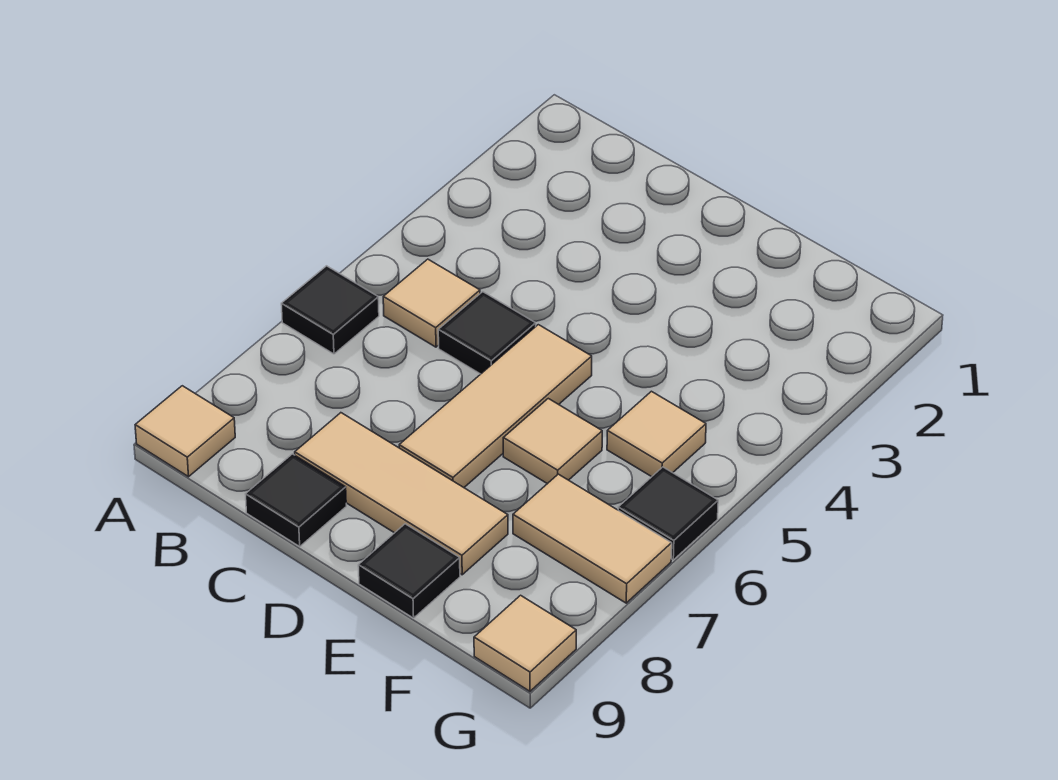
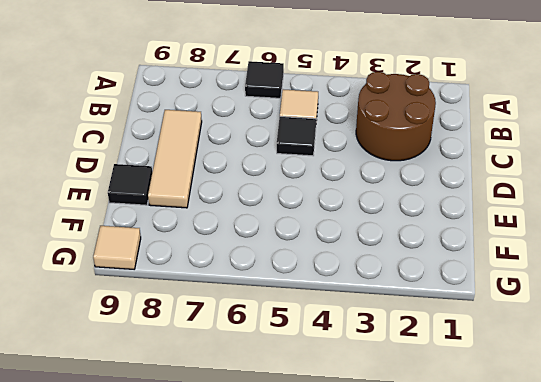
brown round brick B2:C3 level 1 -> none
none -> tan tile A9 level 1
none -> black tile C9 level 1
none -> tan tile D5:D7 level 1

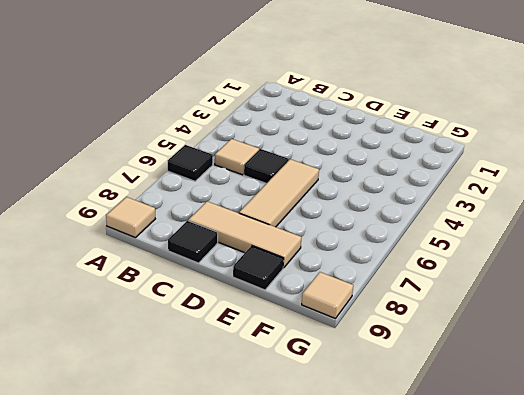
none -> tan tile E6 level 1
none -> tan tile F5 level 1
none -> tan tile F7:G7 level 1

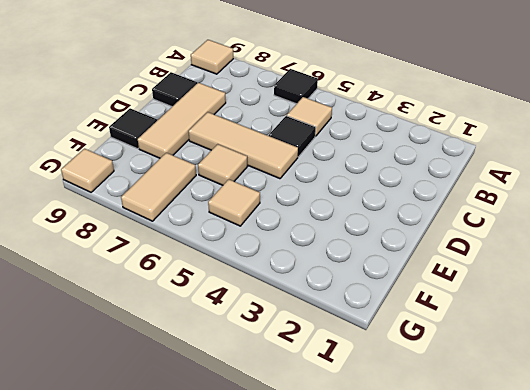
none -> black tile G6 level 1

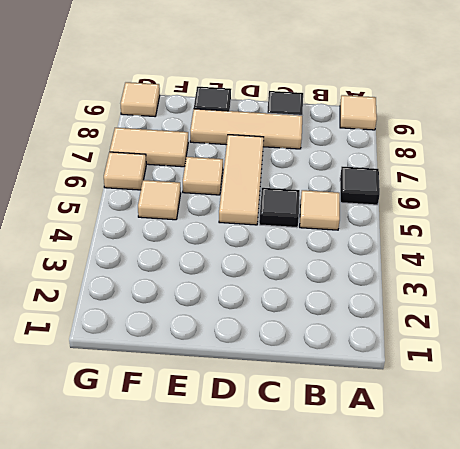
tan tile G6 level 1 -> black tile G6 level 1

